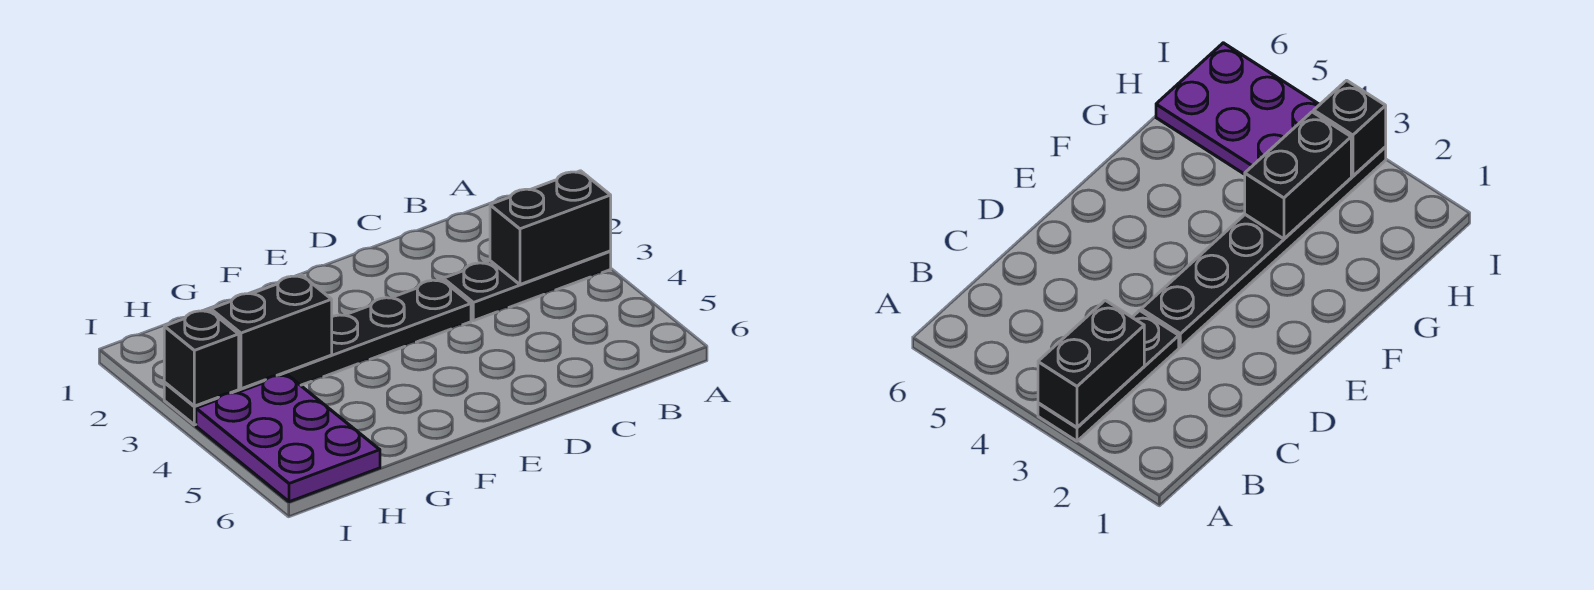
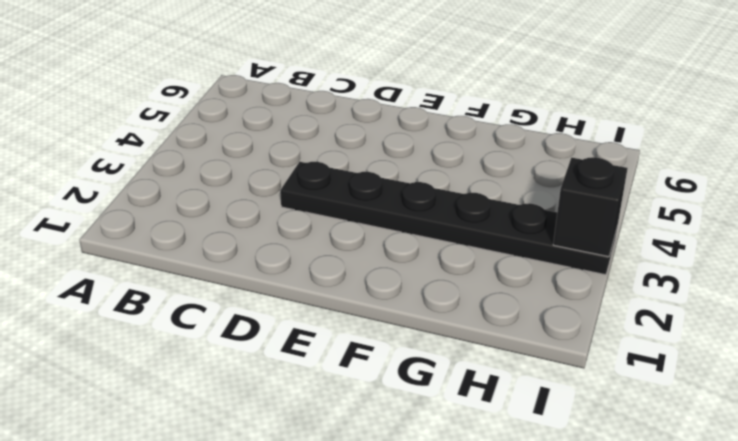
none -> black plate A3:C3 level 1
none -> purple plate H4:I6 level 1

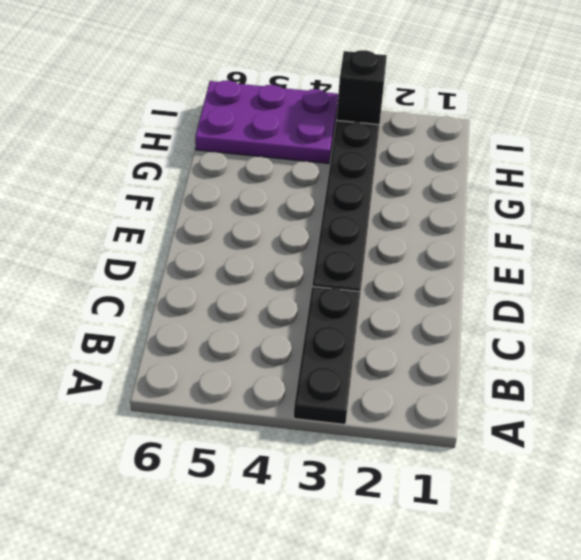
none -> black brick A3:B3 level 2
none -> black brick G3:H3 level 2

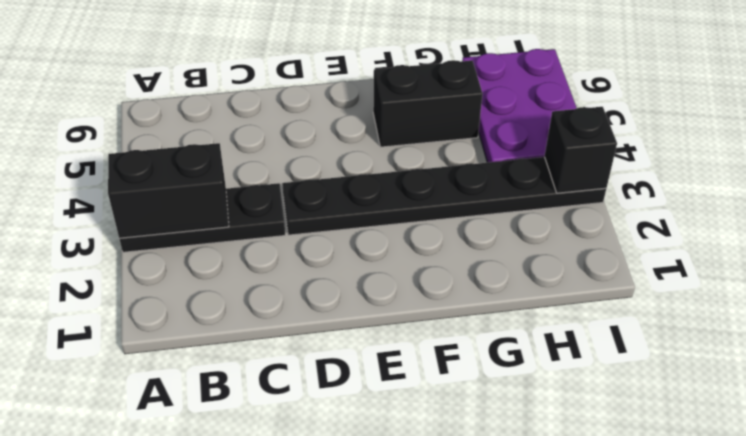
black brick F5:G5 level 1 -> black brick G3:H3 level 2

